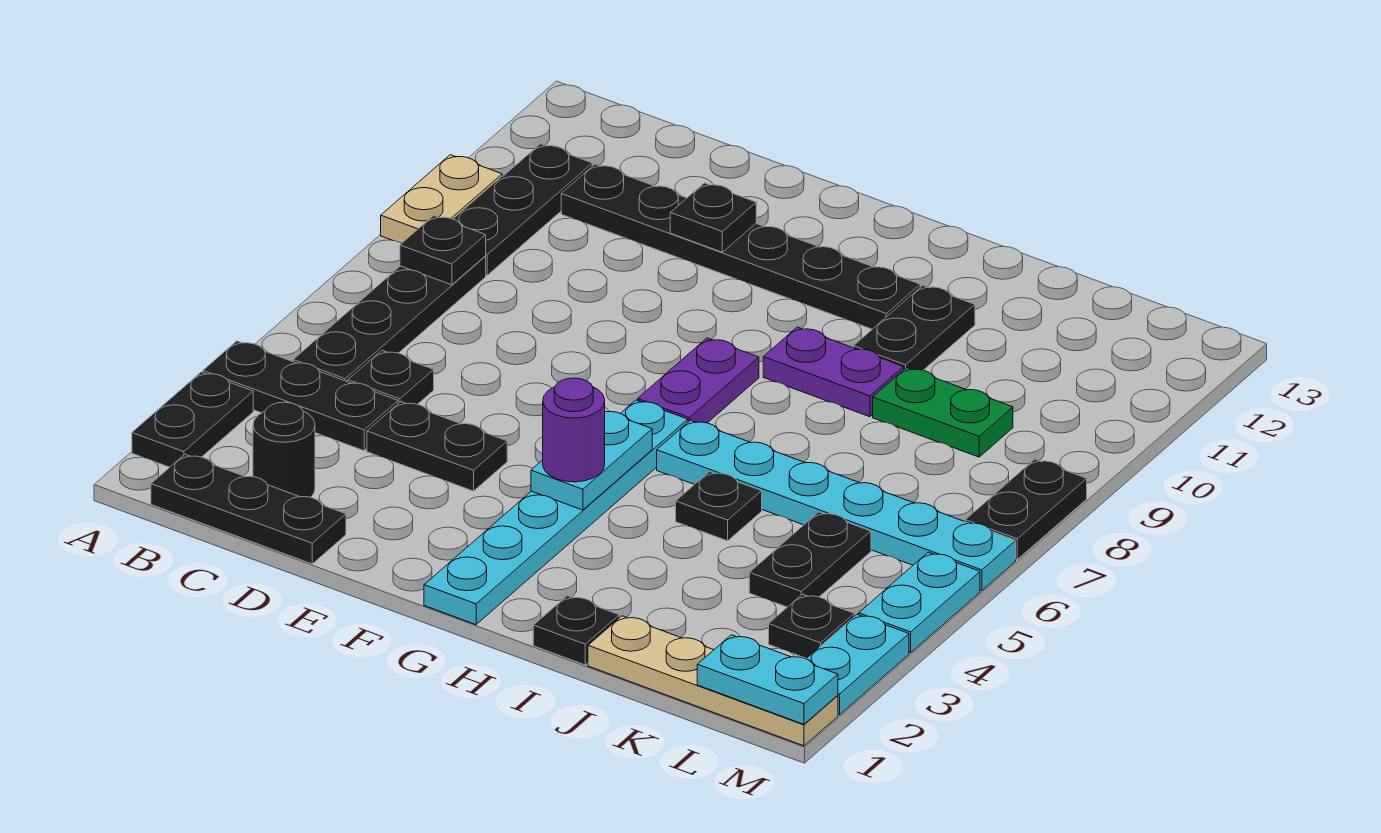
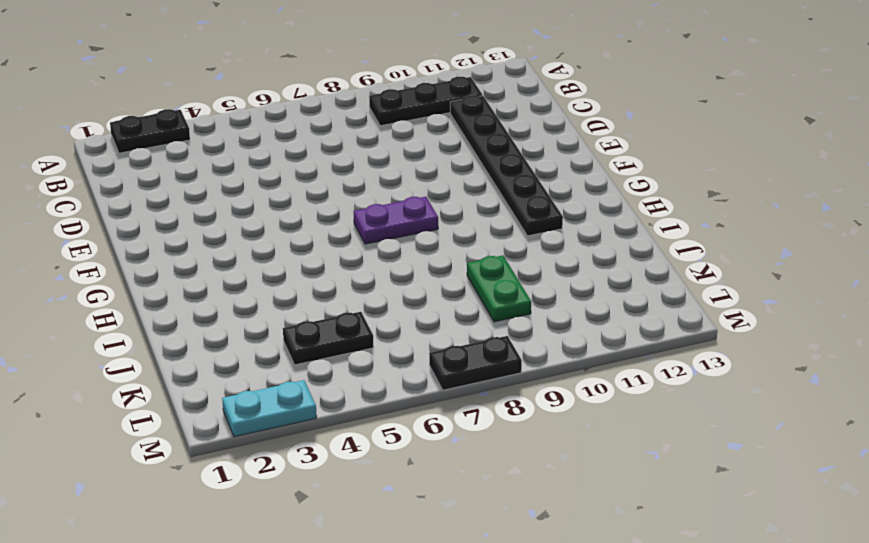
none -> black plate A4:C4 level 1
none -> tan plate A9:A10 level 1
none -> black plate B1:D1 level 1

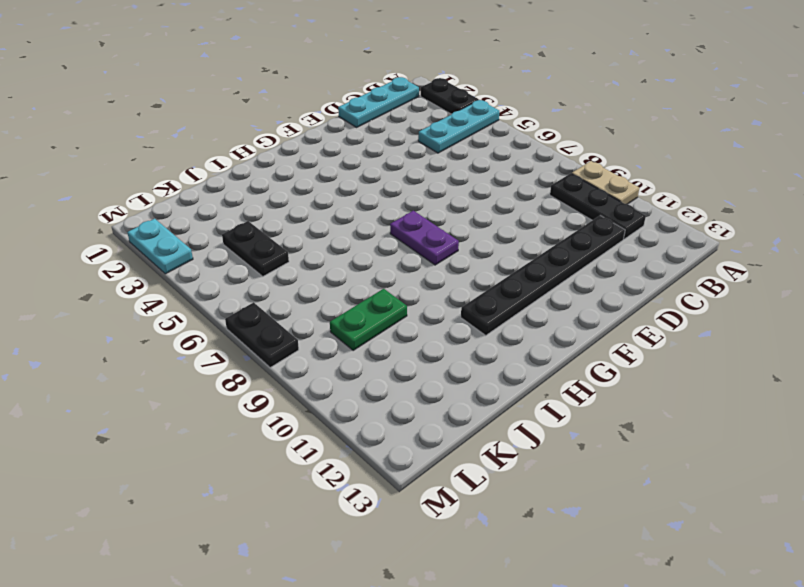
cyan plate A4:C4 level 1 -> black plate A4:C4 level 1
cyan plate B1:D1 level 1 -> black plate B1:D1 level 1
none -> black plate B5:B8 level 1
none -> black round brick C2 level 1
none -> black plate C5 level 1

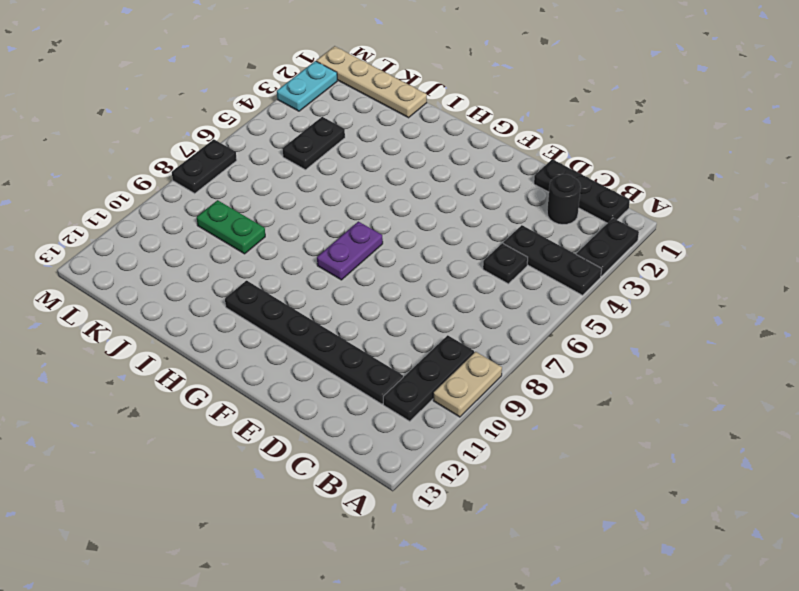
none -> black plate B5:B8 level 1
none -> black plate D4:E4 level 1
none -> cyan plate G1:G6 level 1

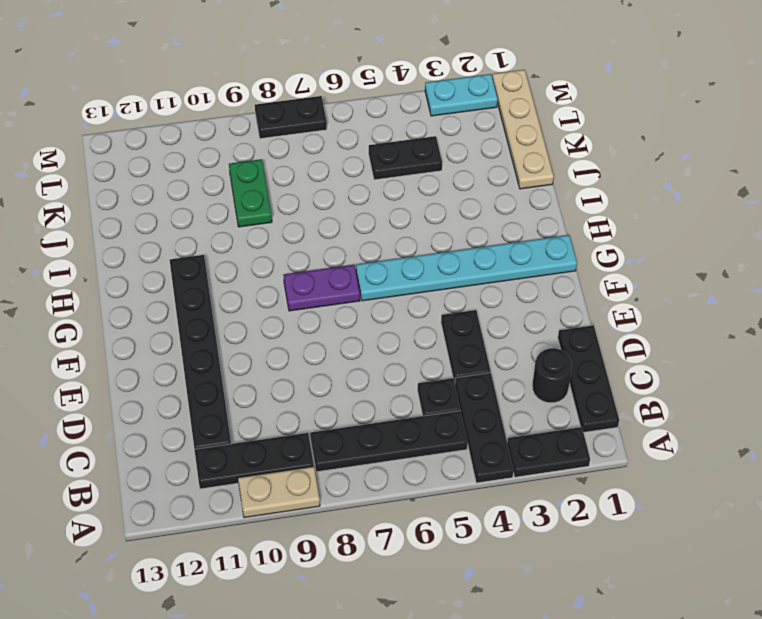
none -> cyan plate H6:M6 level 1
none -> purple plate H9:I9 level 1
none -> black plate I1 level 1

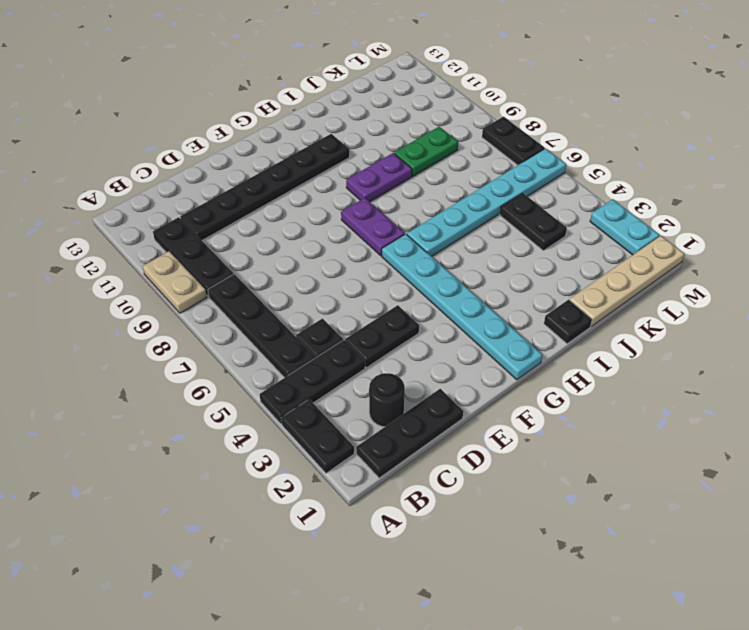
none -> black plate I5 level 1
none -> black plate I10:I11 level 1
none -> black plate L3 level 1

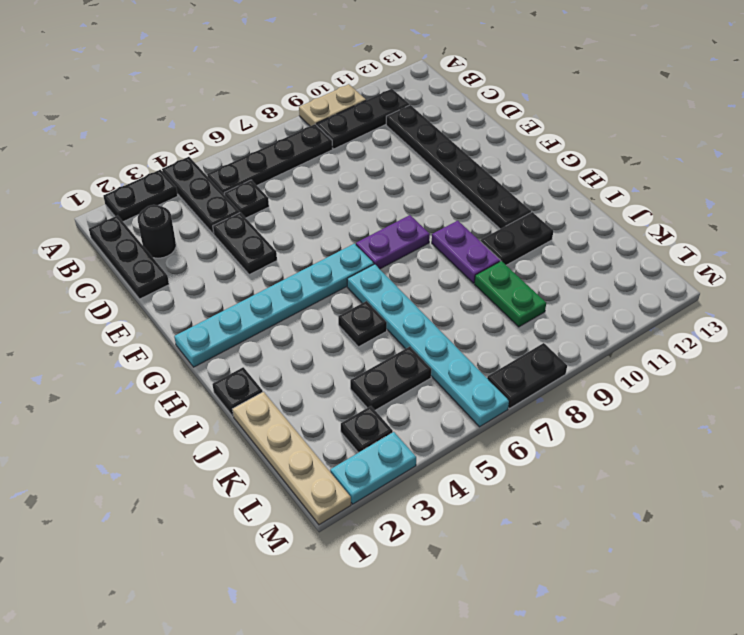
none -> cyan plate M4:M5 level 1
none -> black plate B8 level 2
none -> black plate E11 level 2

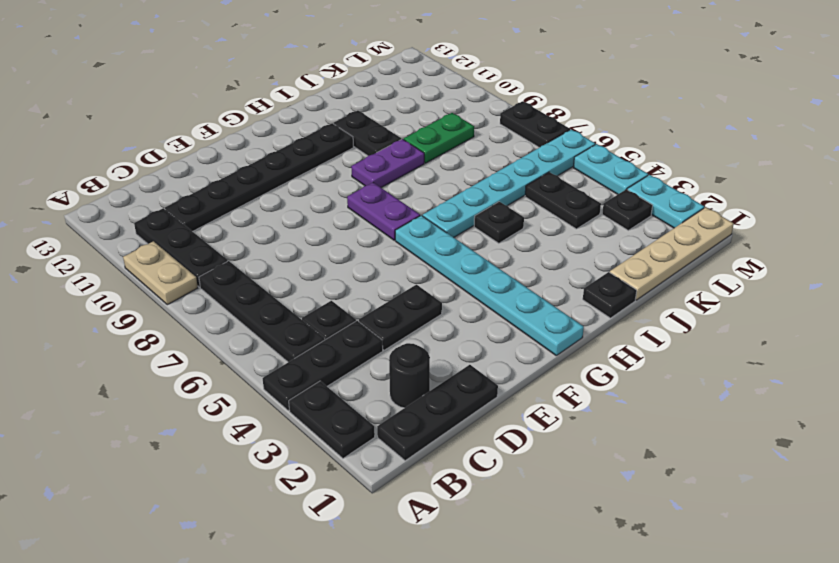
none -> black plate B8 level 2
none -> black plate E11 level 2
none -> cyan plate G4:G5 level 2

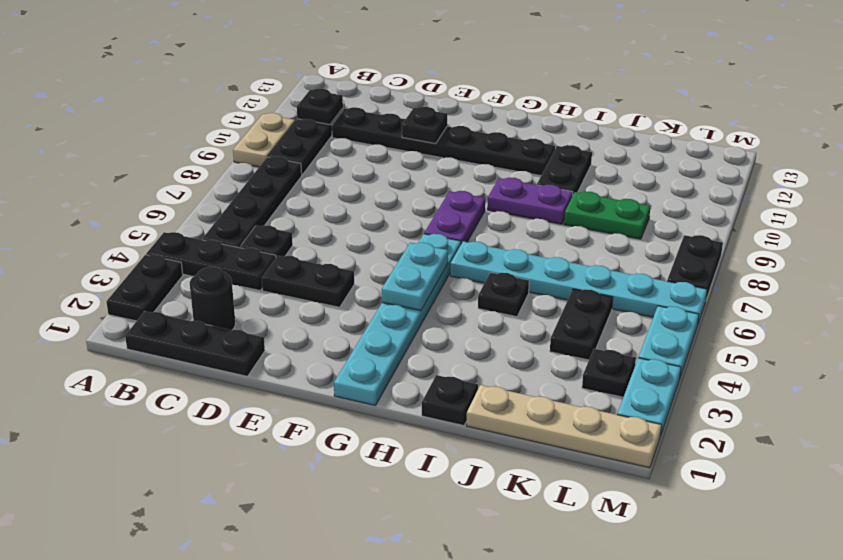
black plate B11 level 2 -> black plate B8 level 2
none -> cyan plate L1:M1 level 2
none -> purple round brick G4 level 3

